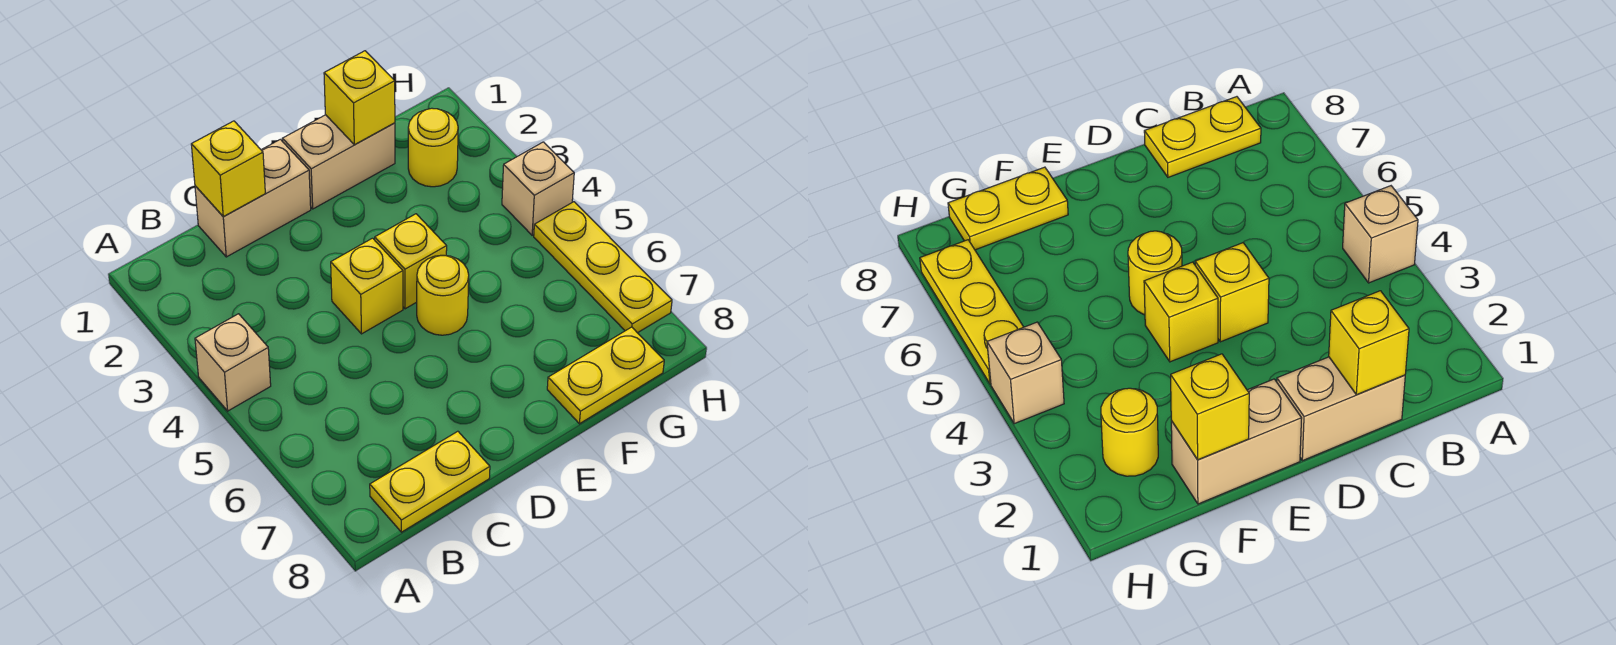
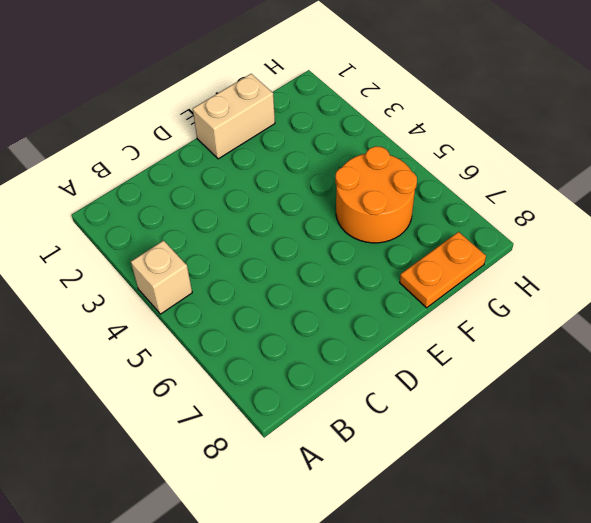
orange round brick F5:G6 level 1 -> none
orange plate F8:G8 level 1 -> yellow plate F8:G8 level 1
none -> yellow plate B8:C8 level 1
none -> tan brick C1:D1 level 1
none -> yellow brick D4 level 1

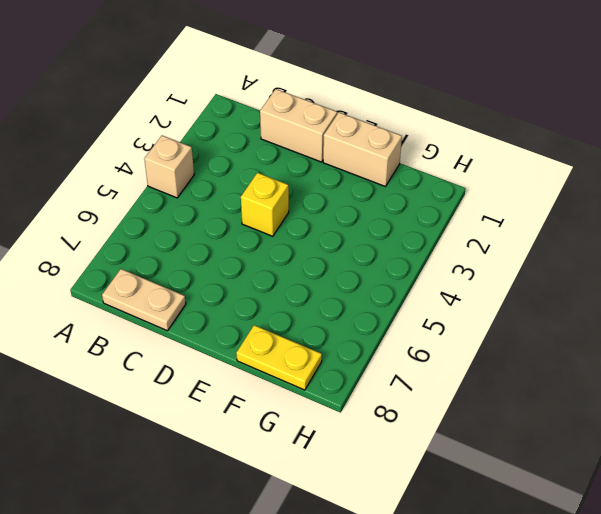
tan plate B8:C8 level 1 -> yellow plate B8:C8 level 1
none -> yellow brick E4 level 1
none -> yellow round brick E5 level 1
none -> yellow round brick G2 level 1

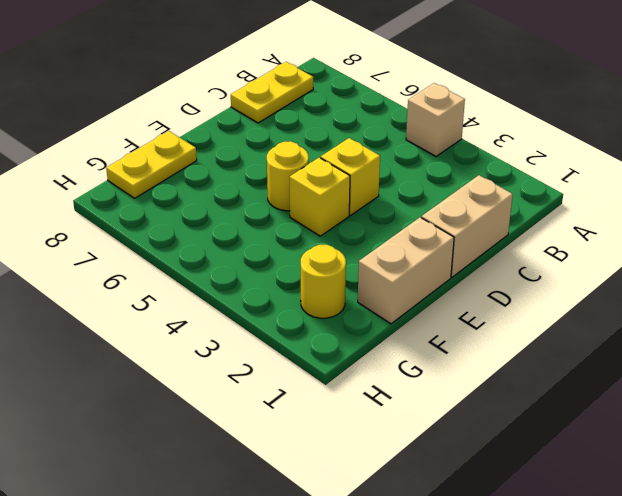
none -> tan brick H4 level 1
none -> yellow plate H5:H7 level 1
none -> yellow brick C1 level 2

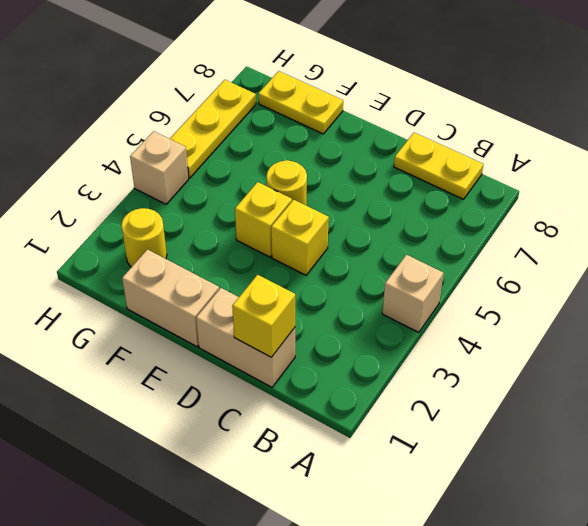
none -> yellow brick F1 level 2

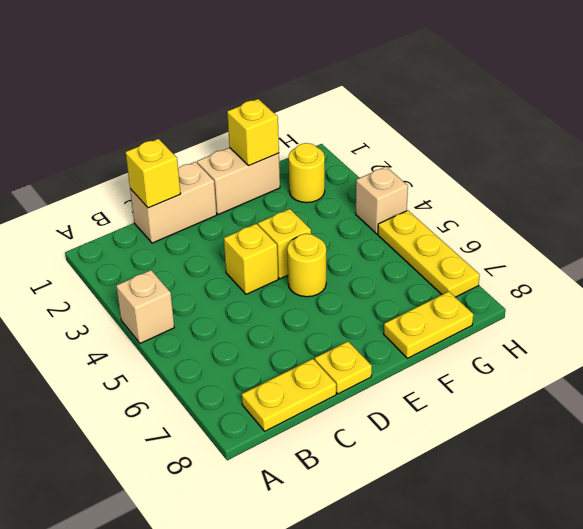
yellow plate D8 level 1 -> none

